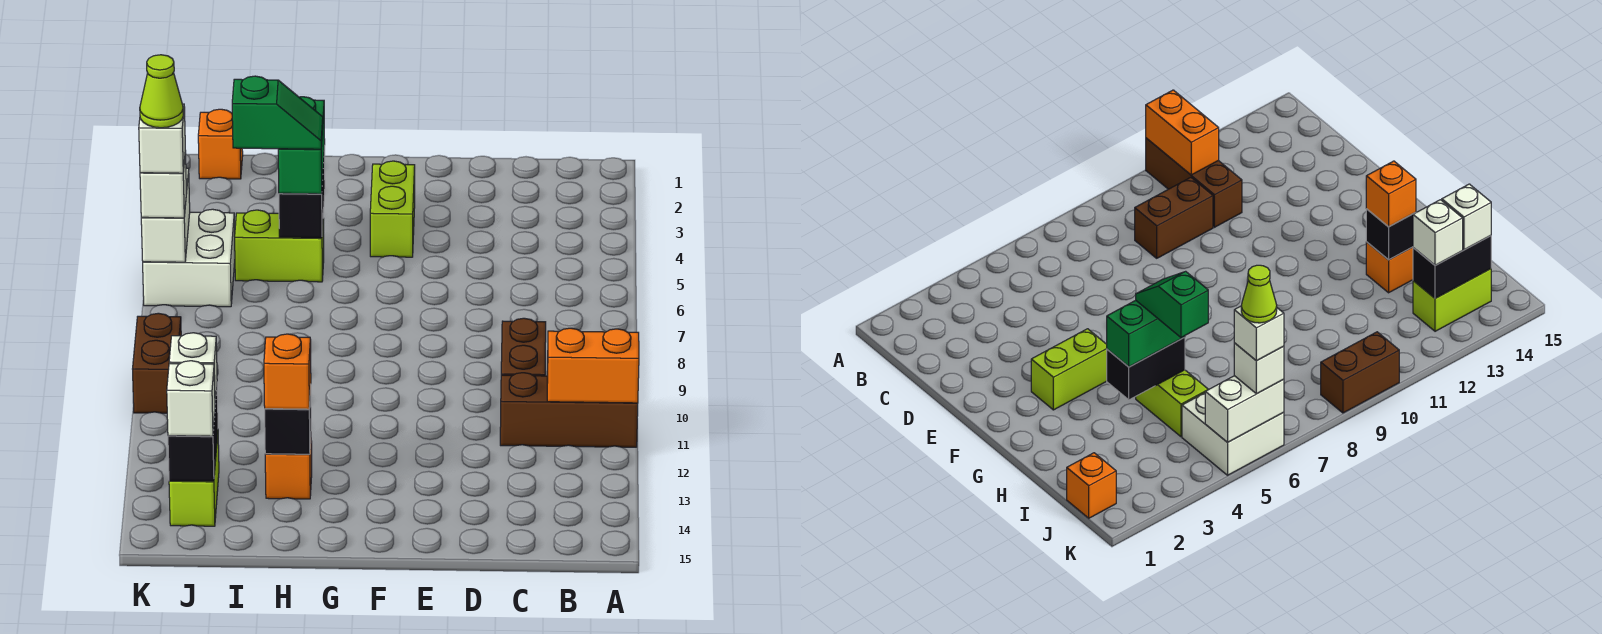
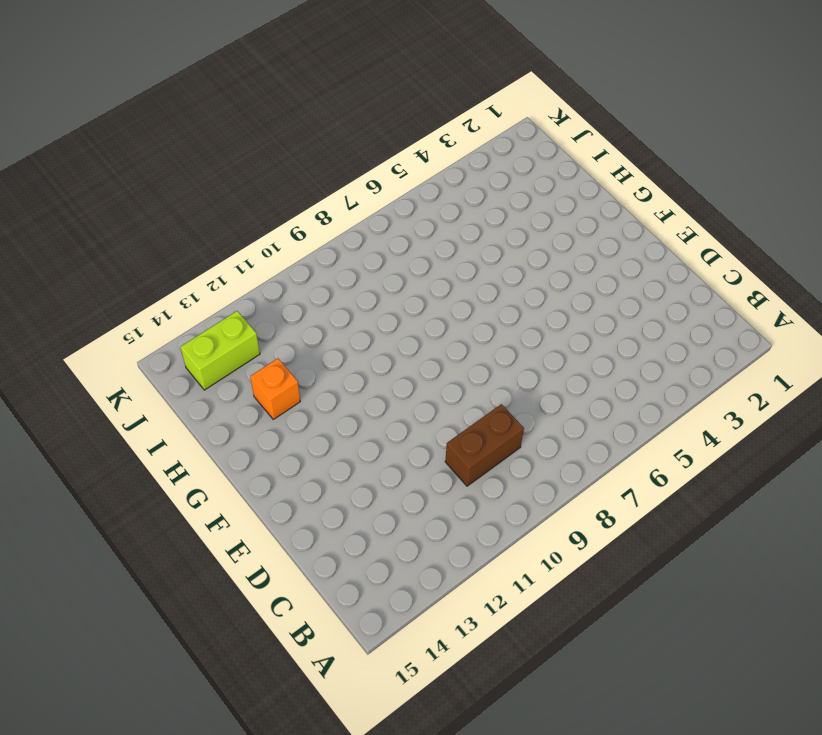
none -> brown brick A11:C11 level 1
none -> lime brick F3:F4 level 1
none -> lime brick H5:I5 level 1

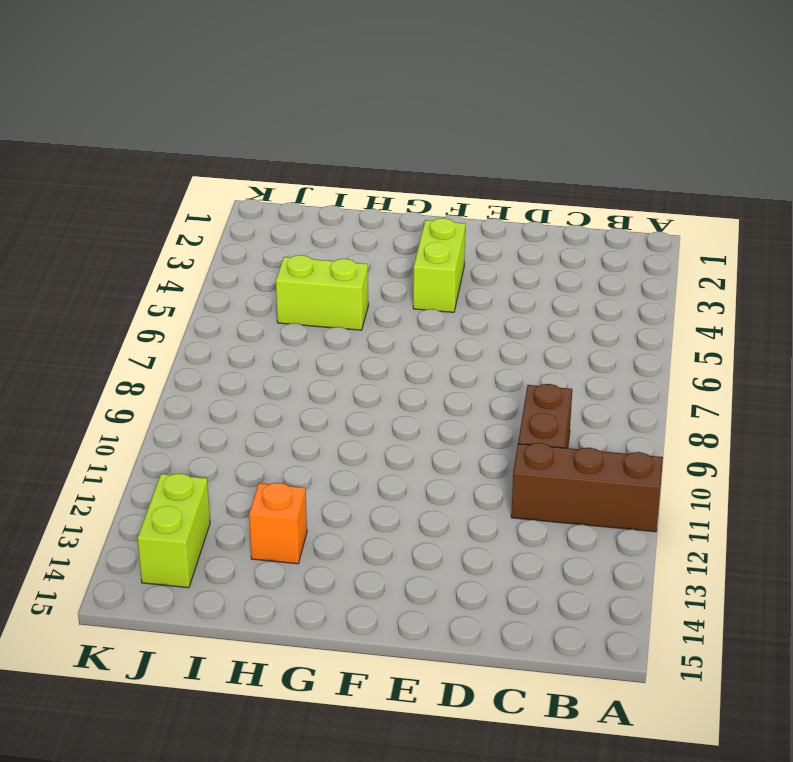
none -> orange brick J1 level 1
none -> white brick J5:K6 level 1
none -> brown brick K9:K10 level 1

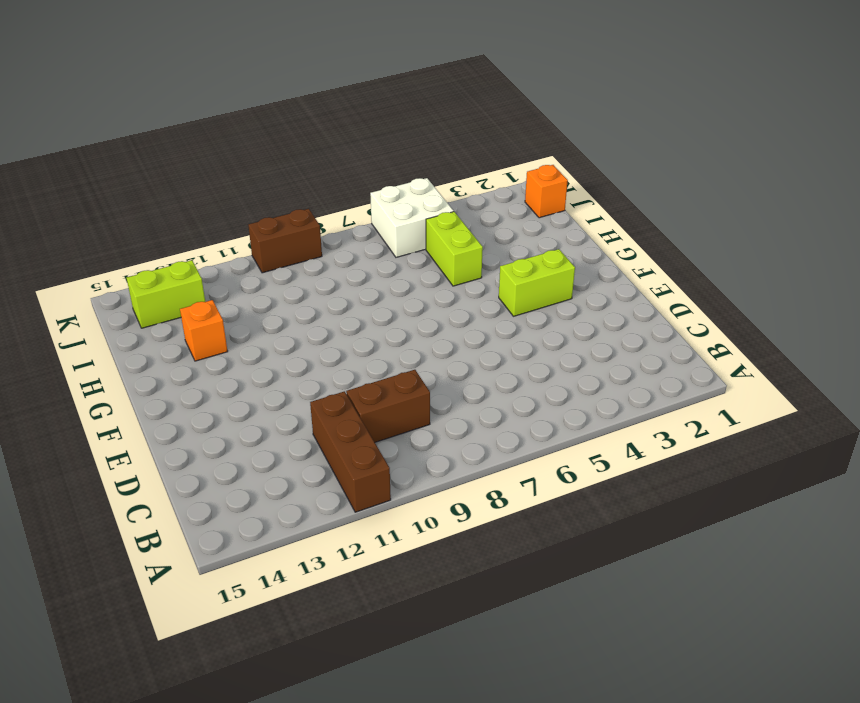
none -> orange brick A11:B11 level 2
none -> black brick H4:H5 level 2
none -> black brick H13 level 2

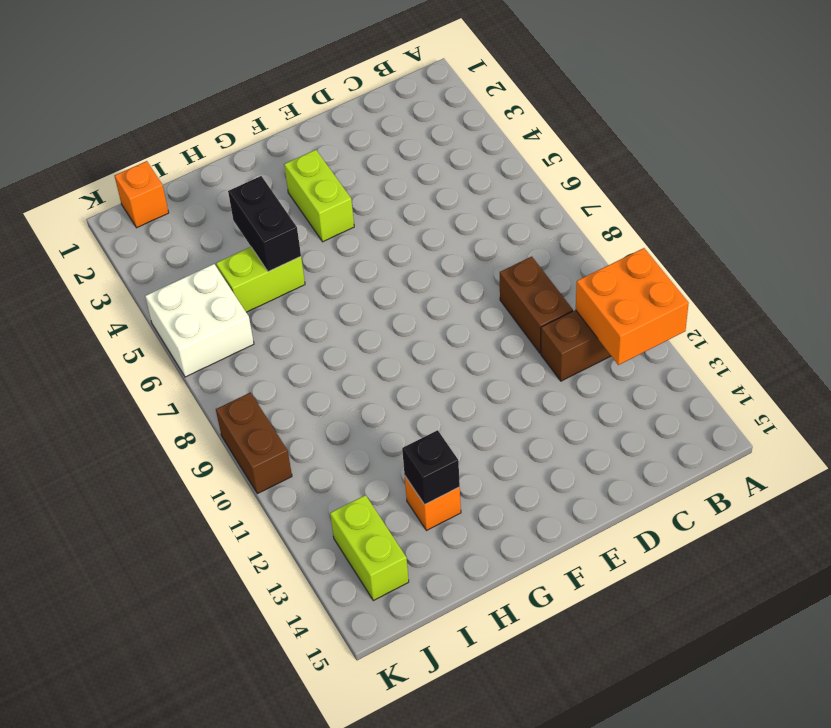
orange brick A11:B12 level 2 -> orange brick A11:B11 level 2
none -> black brick J13:J14 level 2
none -> white brick K5:K6 level 2
none -> green brick H4:H5 level 3

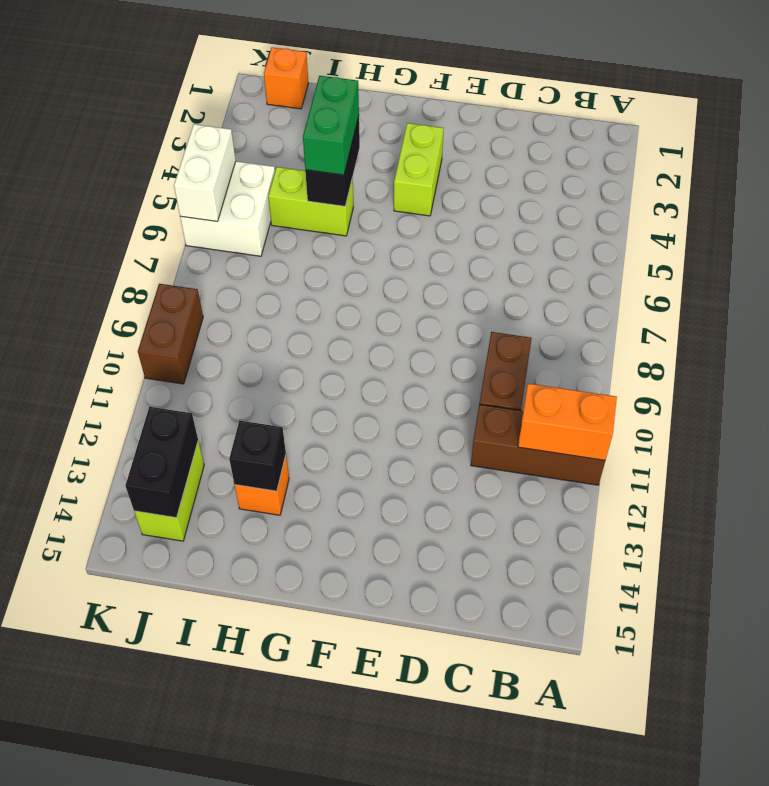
none -> orange brick H13 level 3
none -> white brick J13 level 3
none -> white brick J14 level 3

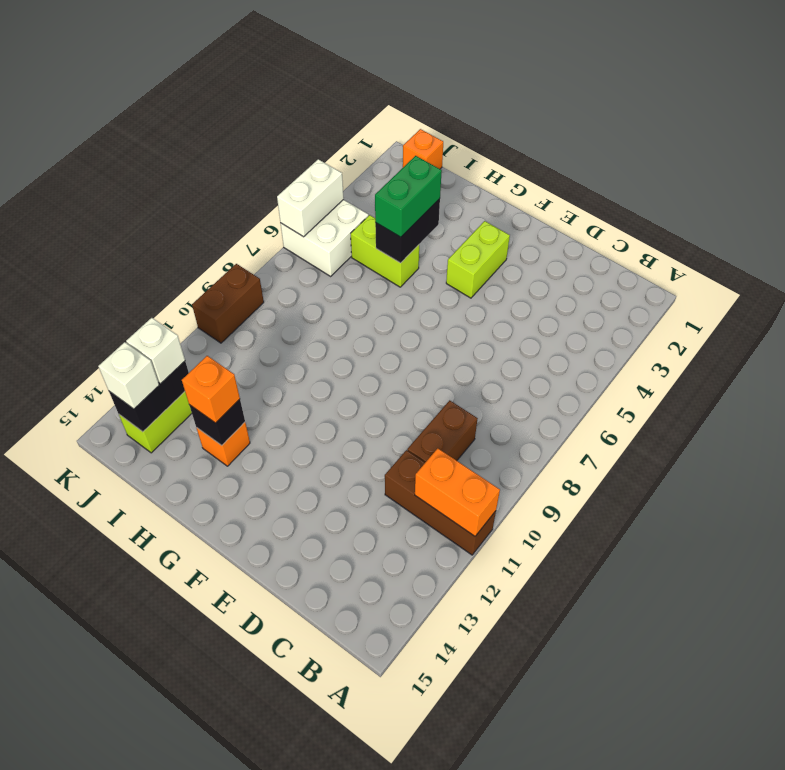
none -> white brick K6 level 3
none -> green slope H5:I5 level 4 top I
none -> white brick K6 level 4

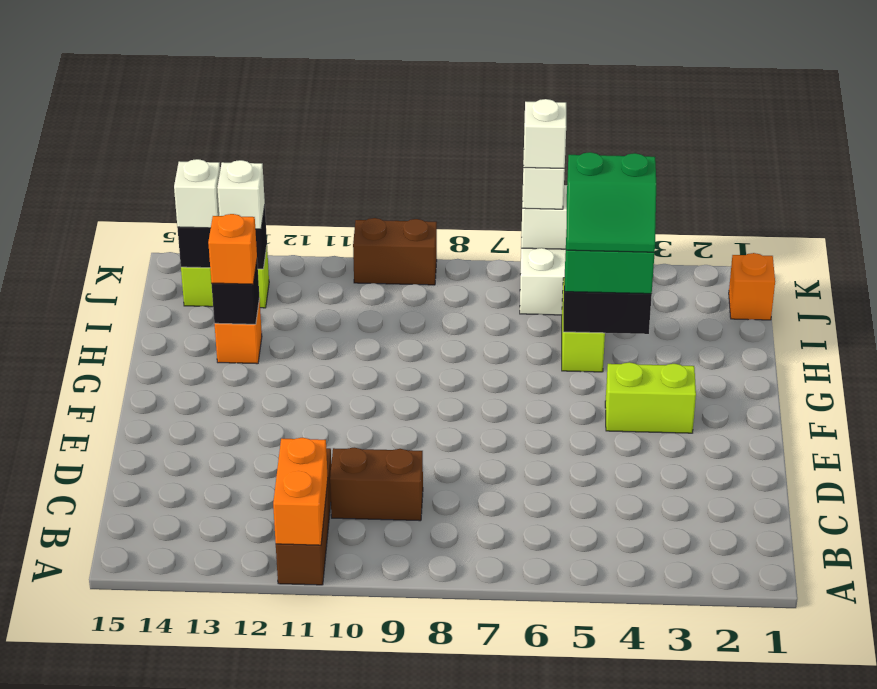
green slope H4:I5 level 4 top I -> green slope H5:I5 level 4 top I
none -> lime cone K6 level 5

